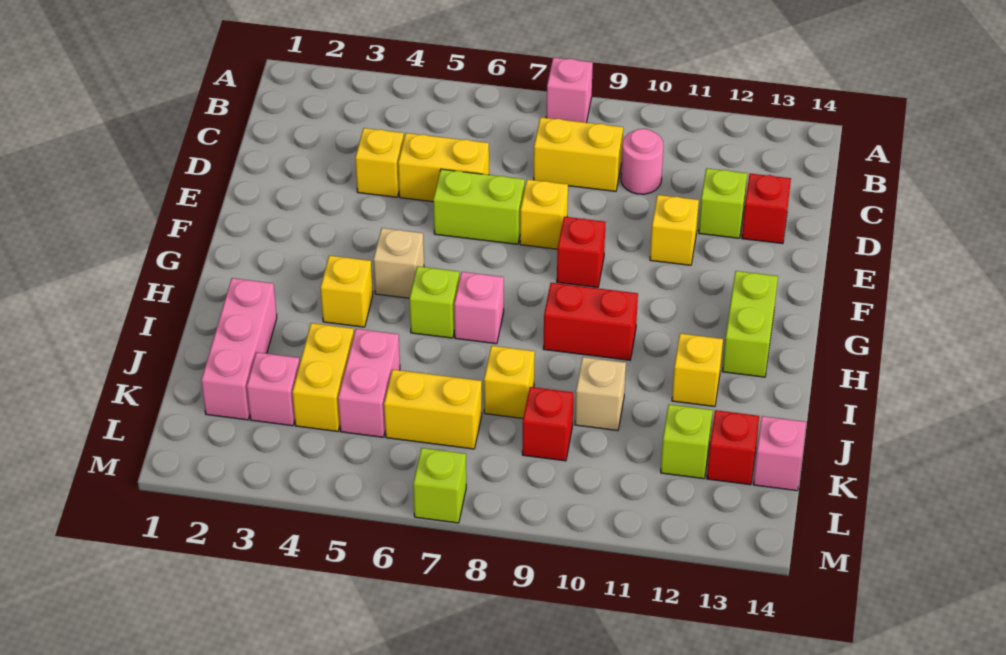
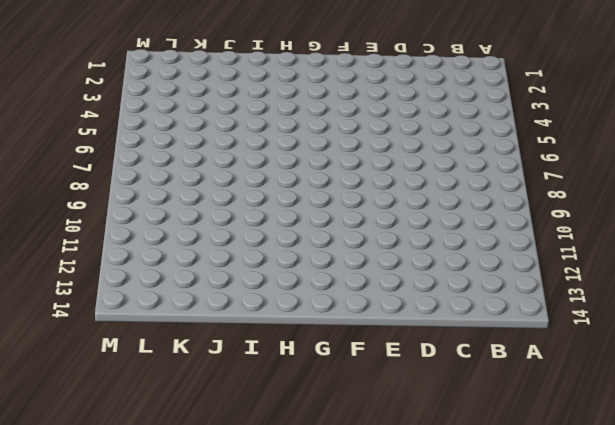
none -> pink brick A8 level 1
none -> yellow brick C8:C9 level 1
none -> pink round brick C10 level 1
none -> yellow brick D4 level 1

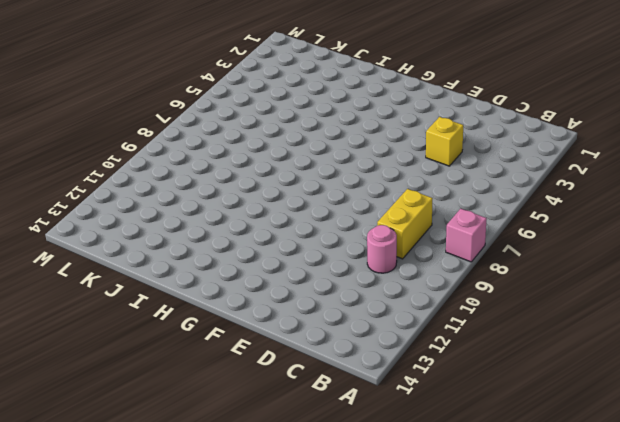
none -> yellow brick D5:D6 level 1
none -> lime brick D12 level 1
none -> red brick D13 level 1
none -> lime brick E6:E7 level 1

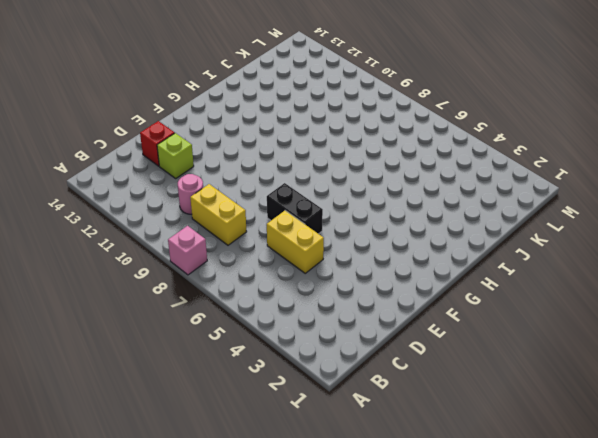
black brick E6:E7 level 1 -> lime brick E6:E7 level 1
none -> yellow brick D4 level 1
none -> yellow brick E8 level 1
none -> yellow brick E11 level 1
none -> red brick F9 level 1

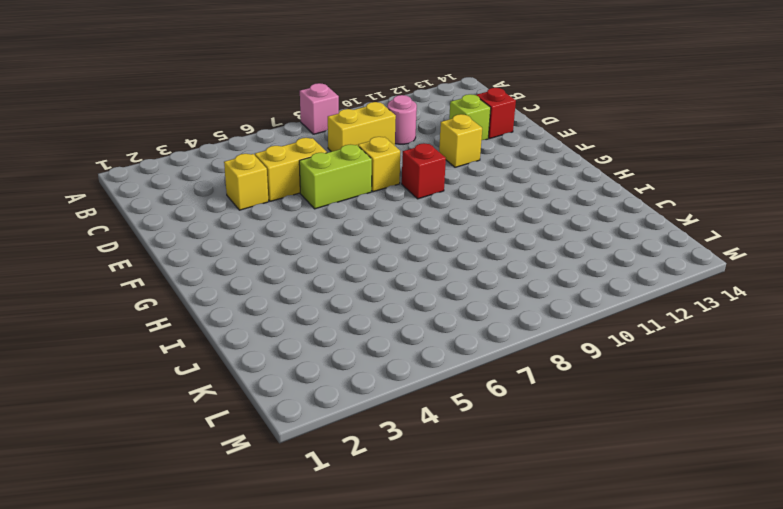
none -> tan brick G5 level 1
none -> lime brick G13:H13 level 1
none -> yellow brick H4 level 1
none -> lime brick H6 level 1

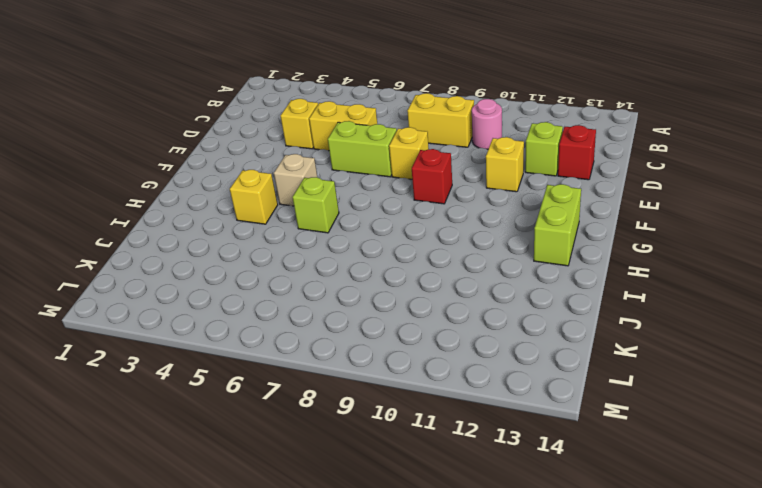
none -> pink brick A8 level 1
none -> pink brick H7 level 1
none -> red brick H9:H10 level 1
none -> pink brick I2:K2 level 1

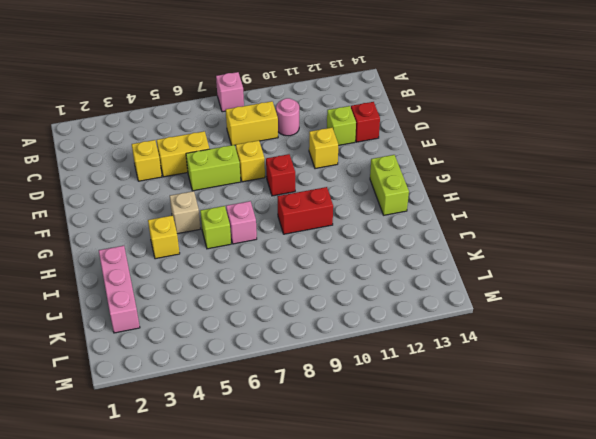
none -> yellow brick I12 level 1
none -> yellow brick J4:K4 level 1
none -> pink brick J5:K5 level 1
none -> yellow brick J8 level 1

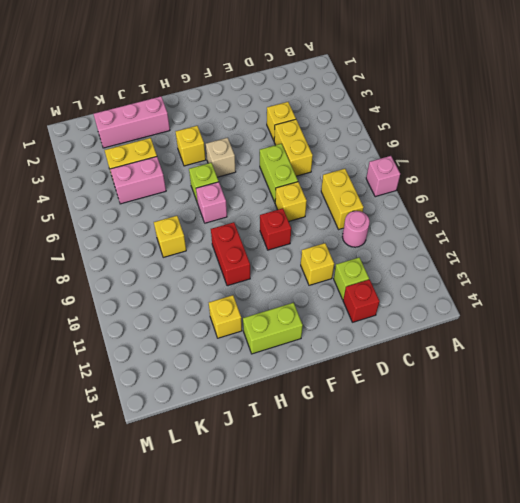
none -> tan brick J10 level 1
none -> pink brick K3 level 1
none -> yellow brick K6:K7 level 1
none -> red brick K9 level 1

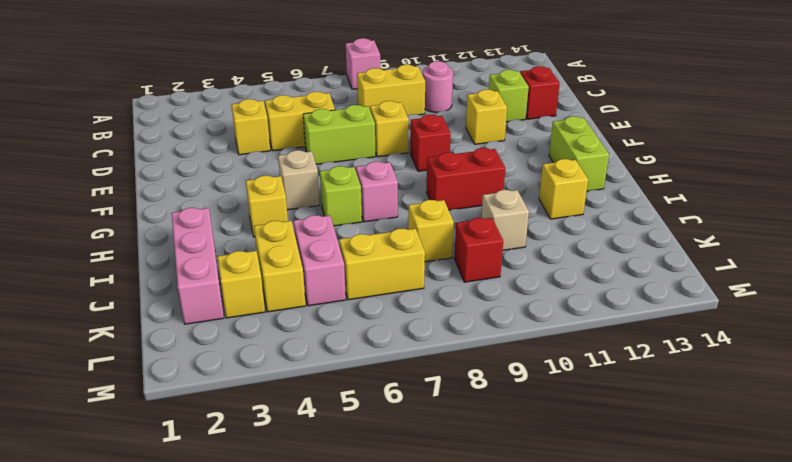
yellow brick K3 level 1 -> pink brick K3 level 1
none -> lime brick K12 level 1
none -> red brick K13 level 1
none -> pink brick K14 level 1
none -> lime brick M7 level 1

